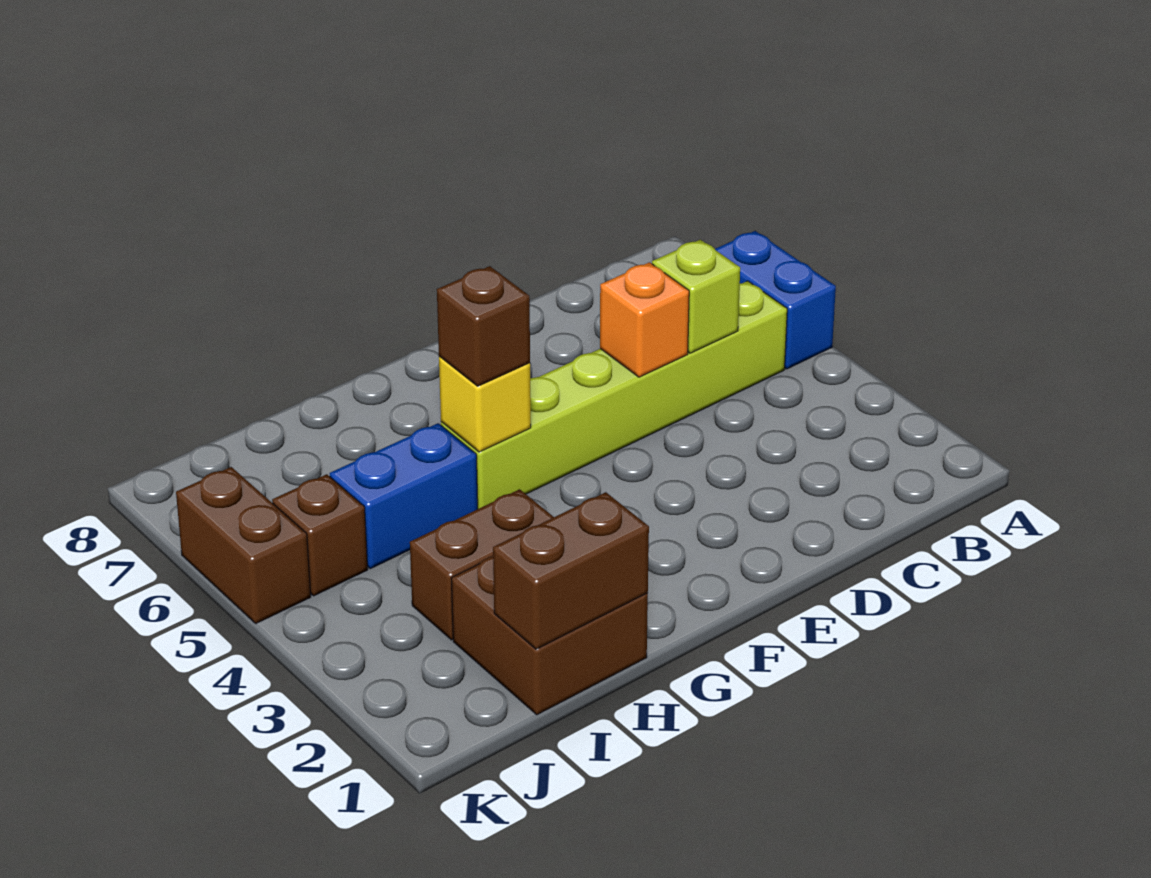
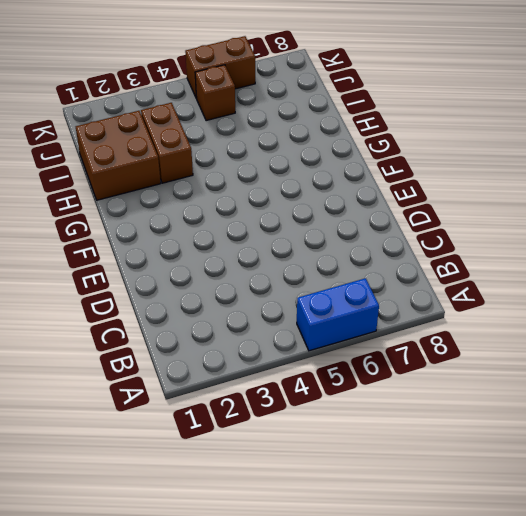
none -> lime brick B5:G5 level 1
none -> blue brick H5:I5 level 1
none -> lime brick C5 level 2

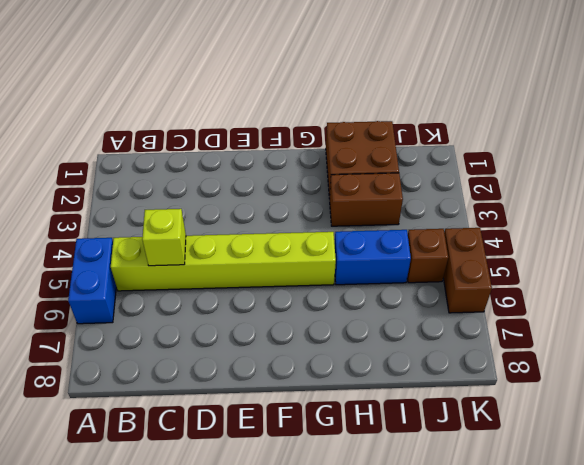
none -> orange brick D5 level 2
none -> yellow brick G5 level 2
none -> brown brick H1:I1 level 2

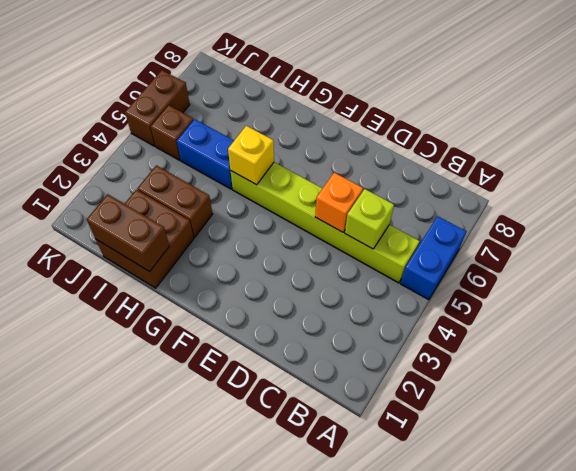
none -> brown brick G5 level 3

